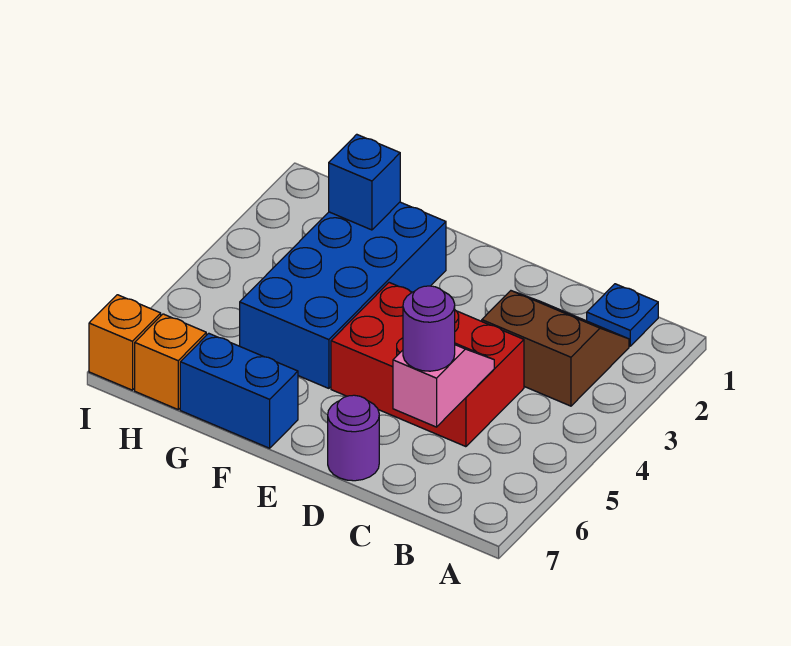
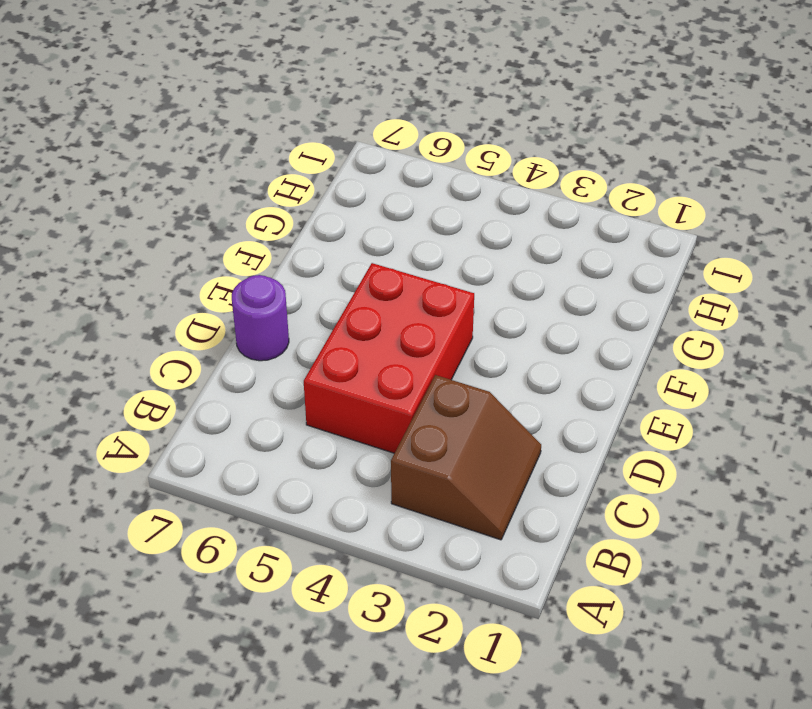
none -> blue plate B1 level 1
none -> blue brick F2:G5 level 1

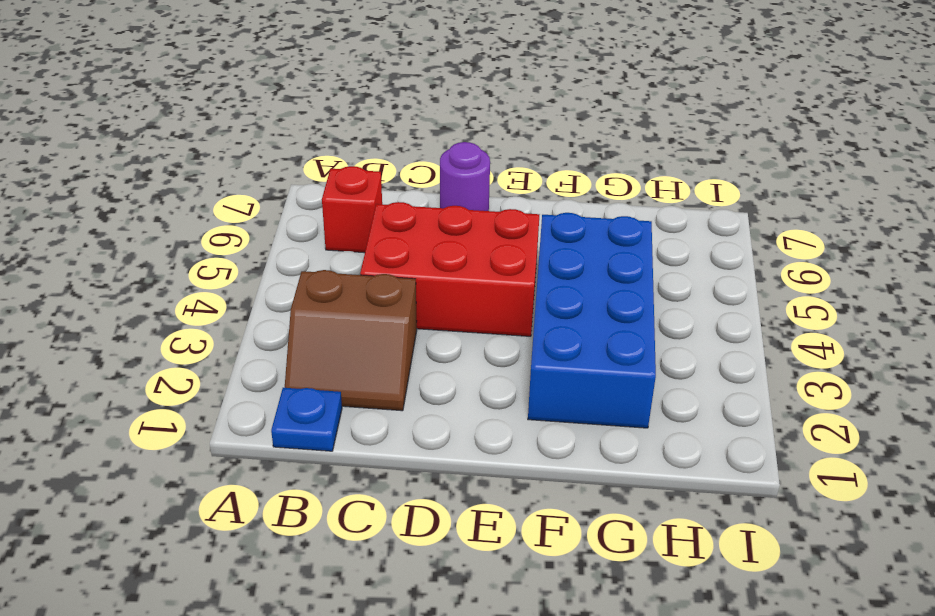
red brick B6 level 1 -> none
none -> blue brick F7:G7 level 1
none -> orange brick H7 level 1

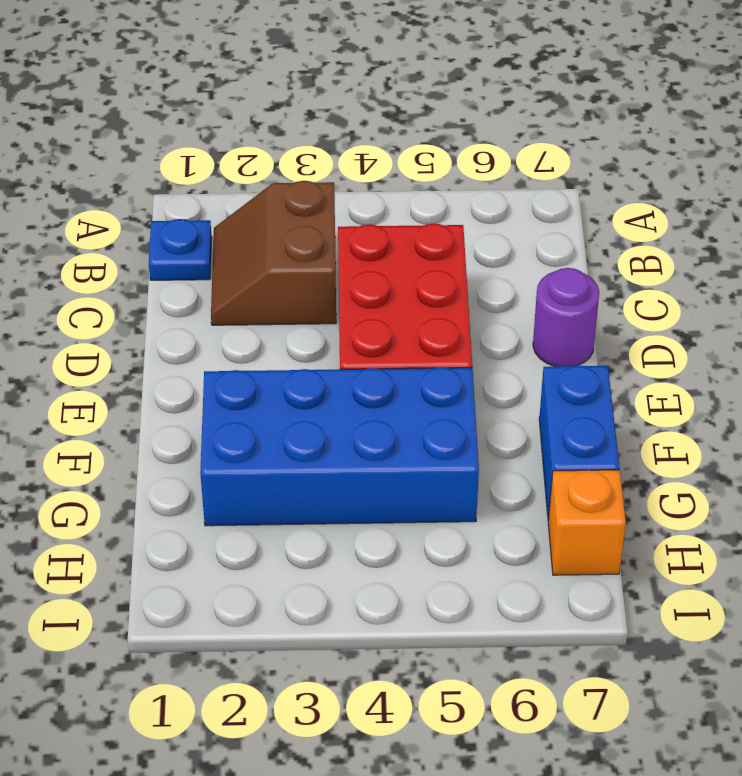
none -> orange brick I7 level 1
none -> pink slope C5:C6 level 2 top 6

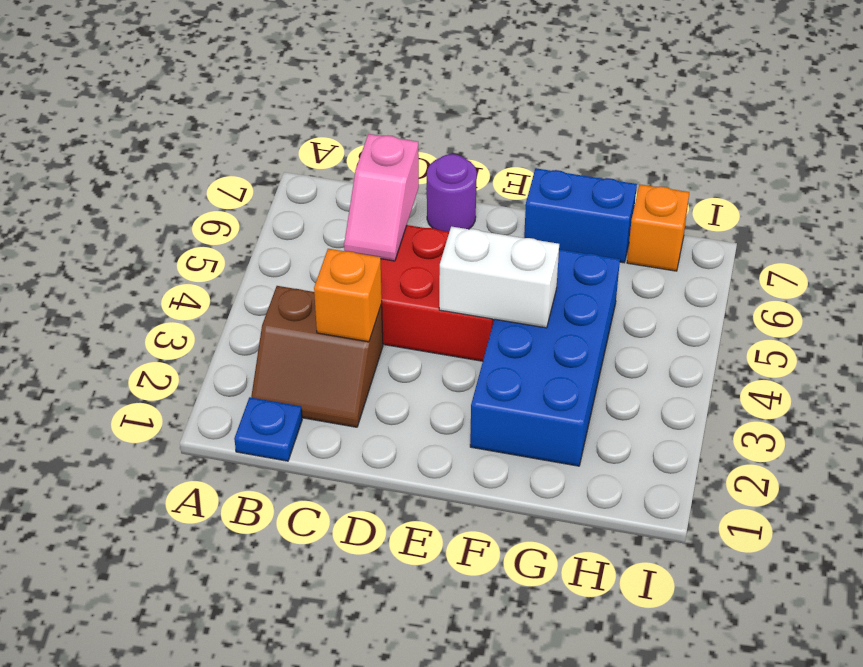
orange brick C3 level 2 -> orange brick I7 level 1
white brick E4:F4 level 2 -> none
none -> blue brick G2 level 2
none -> purple round brick C6 level 3

